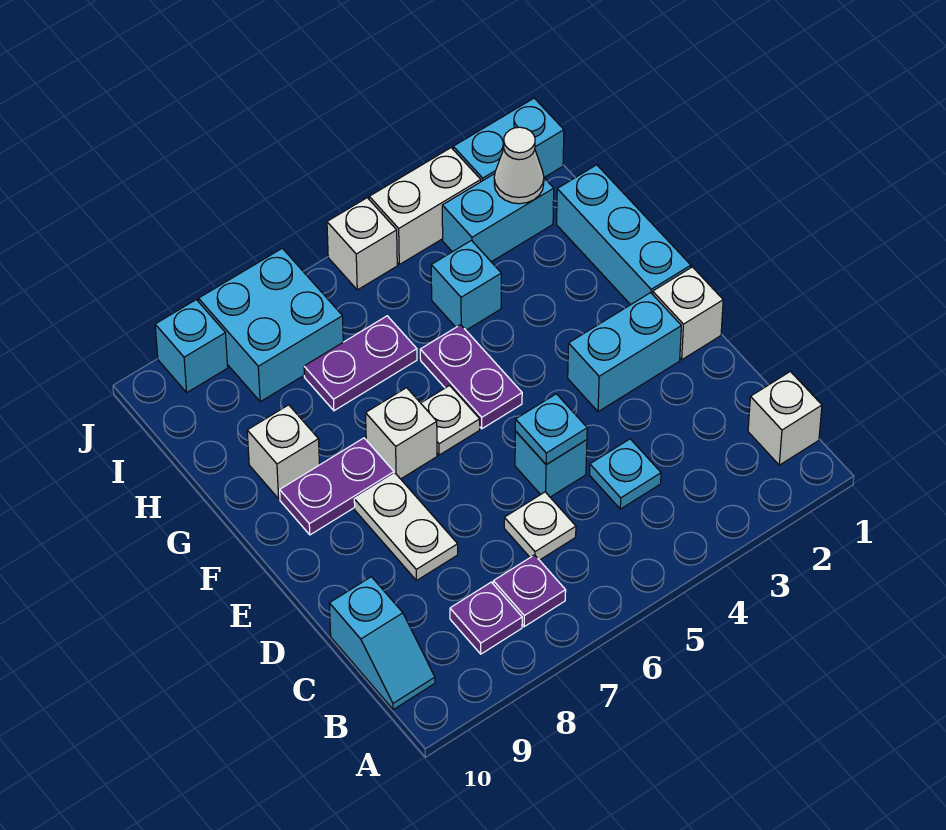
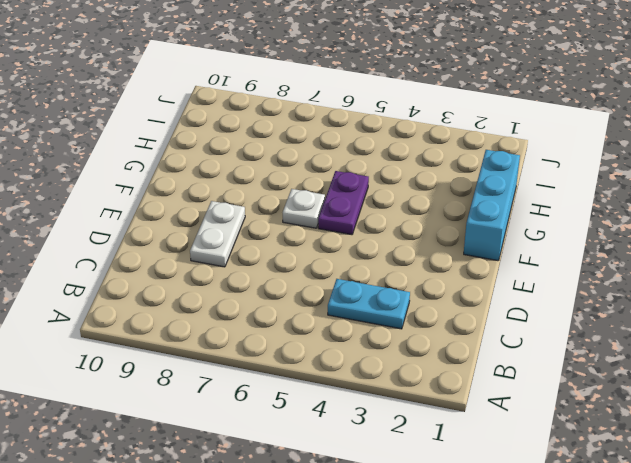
cyan plate C3:C4 level 1 -> cyan plate C4 level 1
none -> white brick B1 level 1
none -> purple plate B7 level 1
none -> purple plate B8 level 1

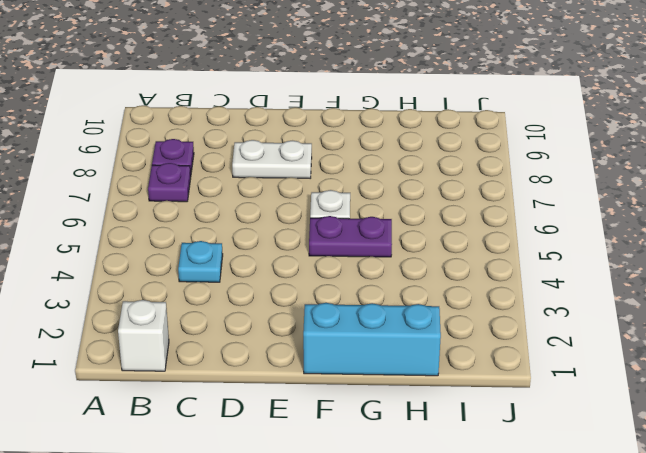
none -> cyan slope B10:C10 level 1 top C
none -> white plate C6 level 1
none -> cyan brick D5 level 1

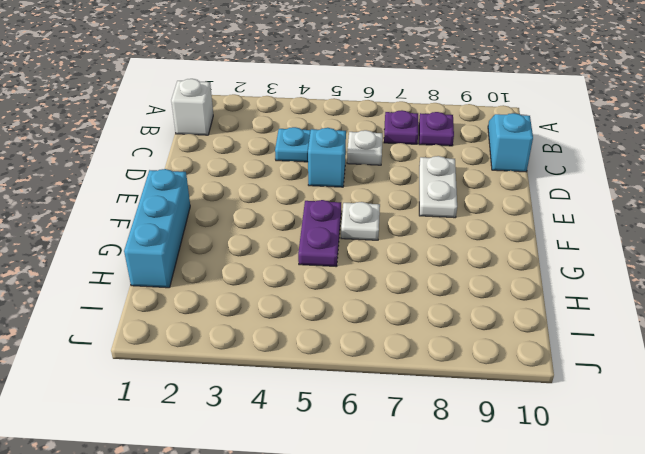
none -> white brick E1 level 1
none -> cyan brick E2:E3 level 1
none -> white brick F7 level 1

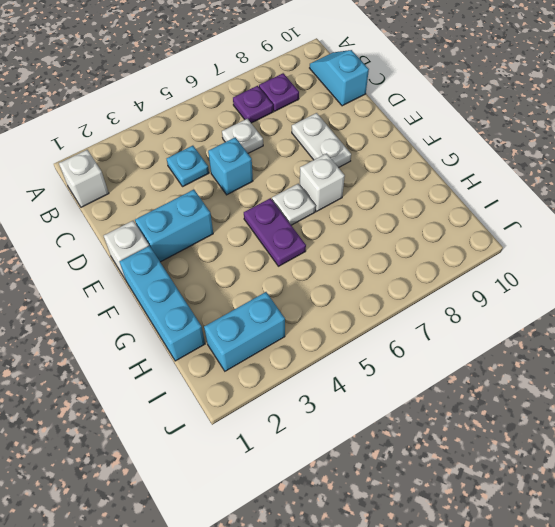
none -> purple plate F8:F9 level 1
none -> white brick G9 level 1
none -> cyan brick H4 level 1

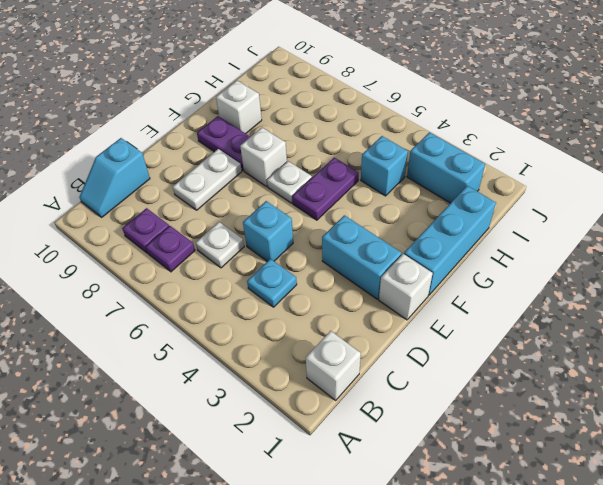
none -> purple plate H6:H7 level 1
none -> cyan brick I7:J8 level 1
none -> cyan brick J1:J2 level 1

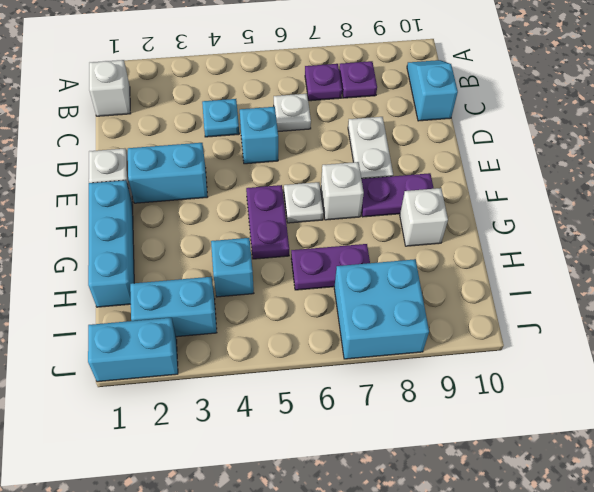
none -> white brick J3:J4 level 1
none -> white brick J5 level 1
none -> cyan brick J9 level 1

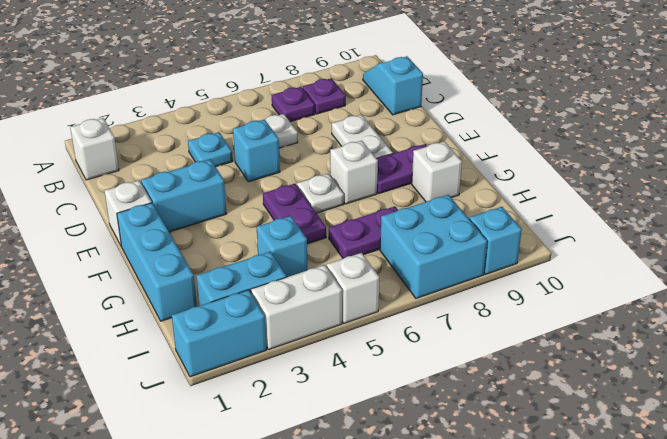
none -> cyan plate D5 level 2
none -> white cone I2 level 2

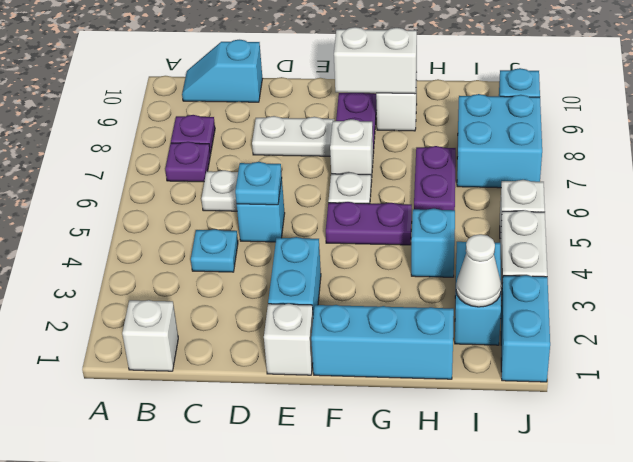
white brick F9:G9 level 2 -> none

